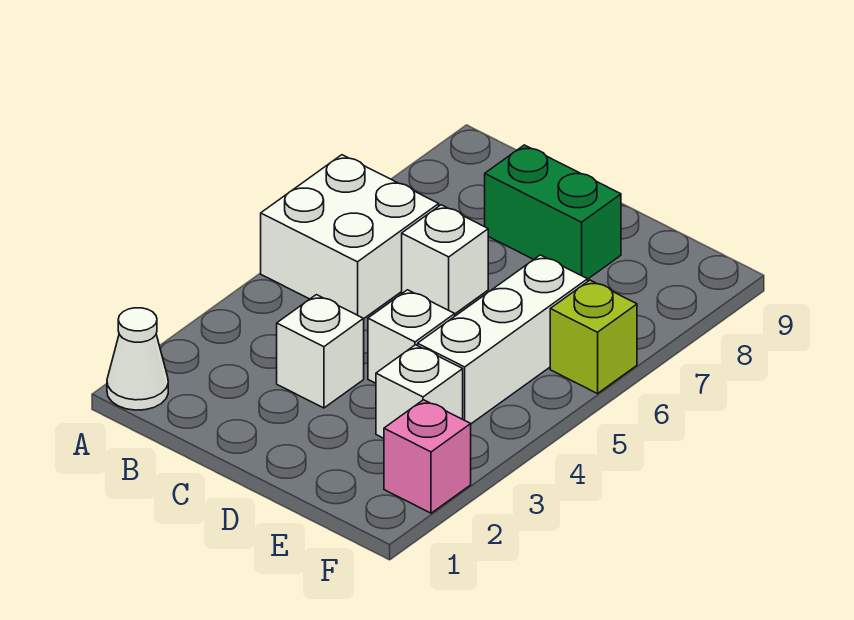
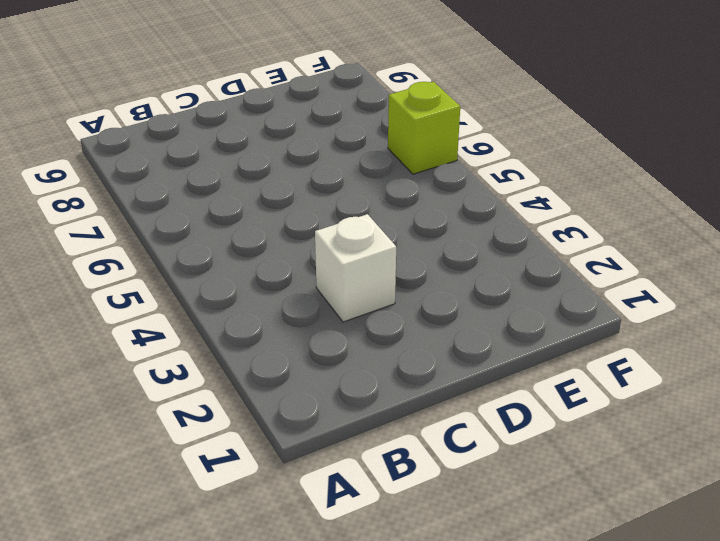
none -> white cone A1 level 1
none -> white brick A5:B6 level 1

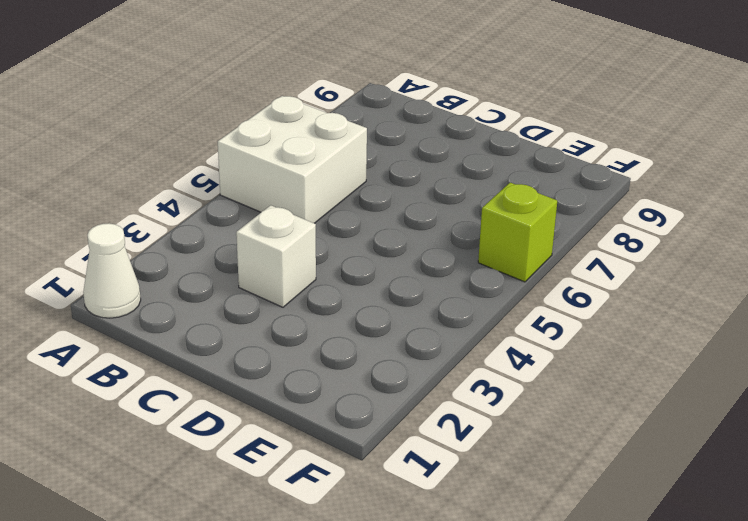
none -> white brick C6 level 1
none -> green brick C8:D8 level 1

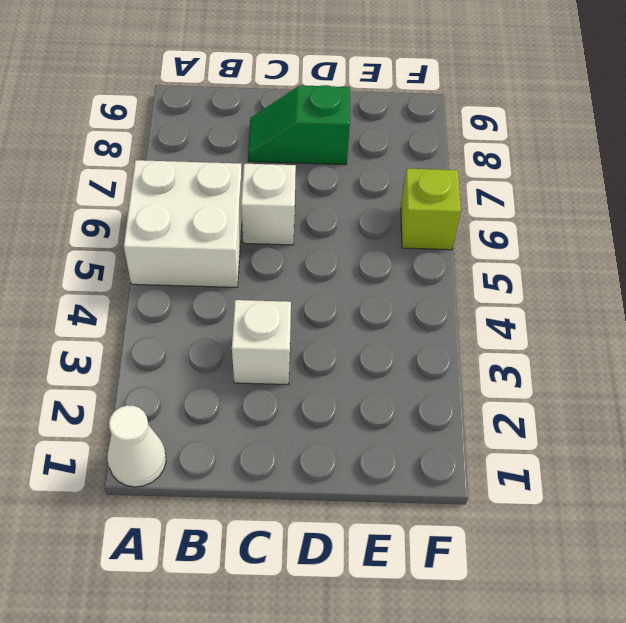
green slope C8:D8 level 1 top D -> green brick C8:D8 level 1
none -> white brick D4 level 1
none -> white brick E3 level 1

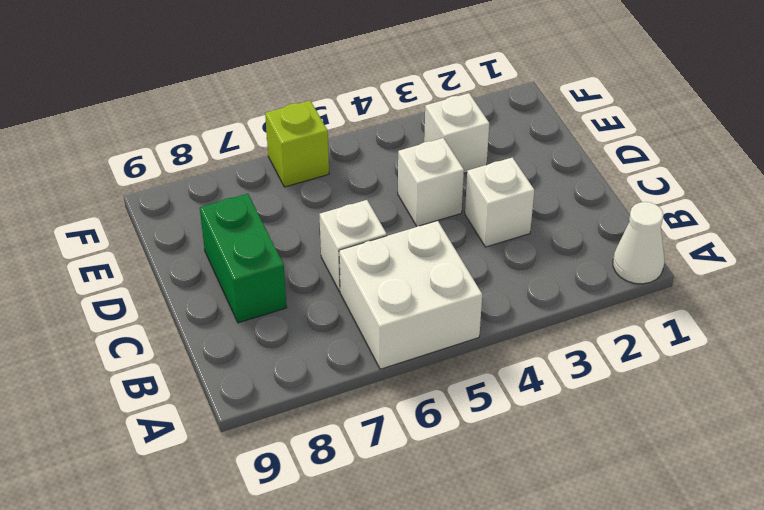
none -> white brick E4:E6 level 1
none -> pink brick F2 level 1

